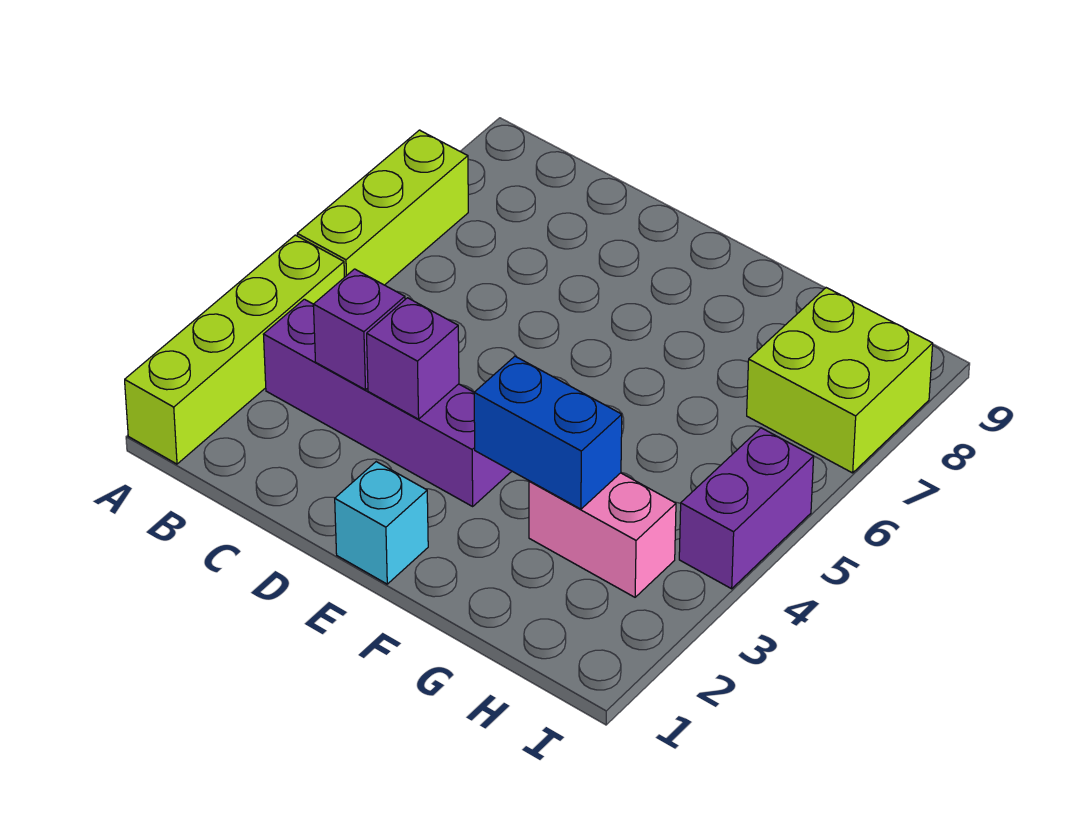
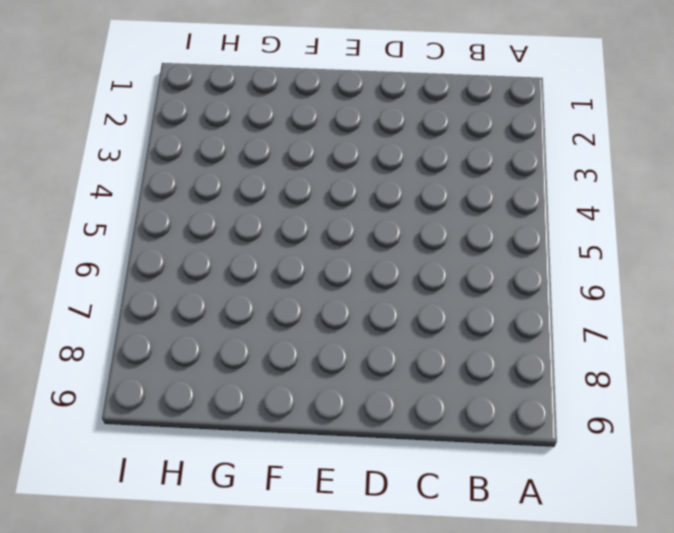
none -> lime brick A1:A4 level 1
none -> lime brick A5:A7 level 1

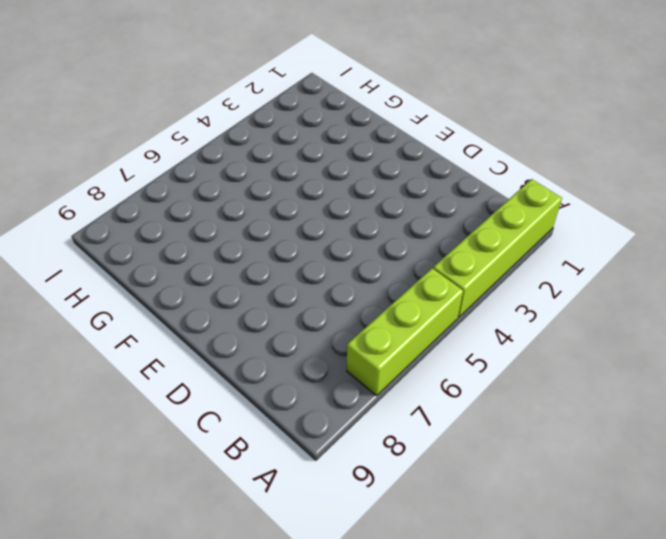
none -> purple brick B3:E3 level 1
none -> cyan brick E1 level 1

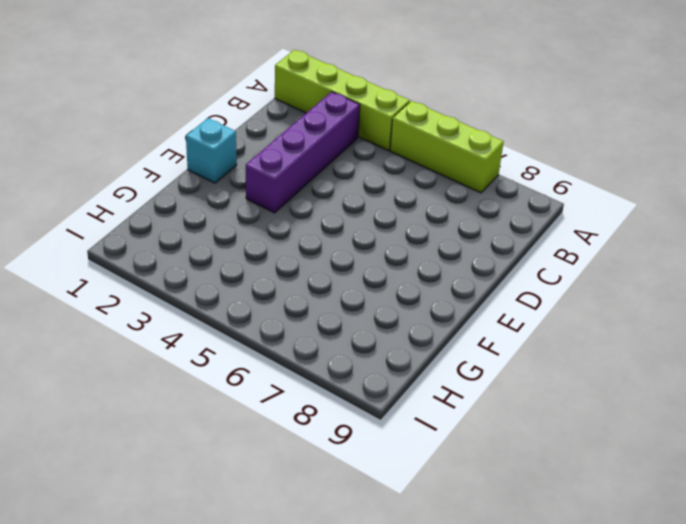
none -> pink brick G3:H3 level 1
none -> lime brick H7:I8 level 1

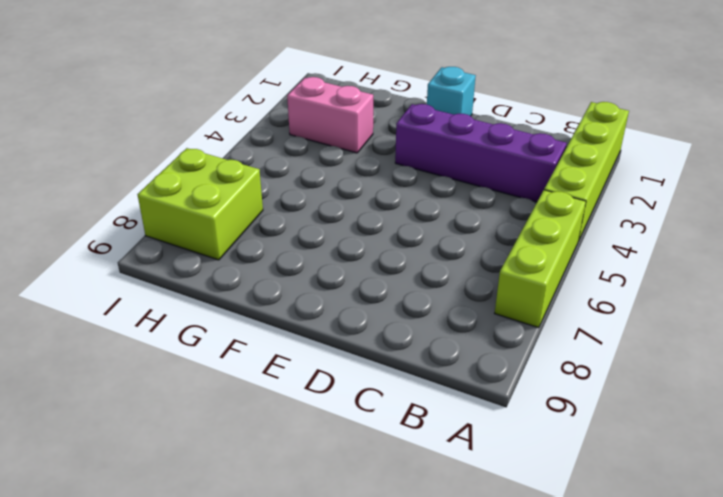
none -> purple brick I4:I5 level 1
none -> purple brick C3 level 2

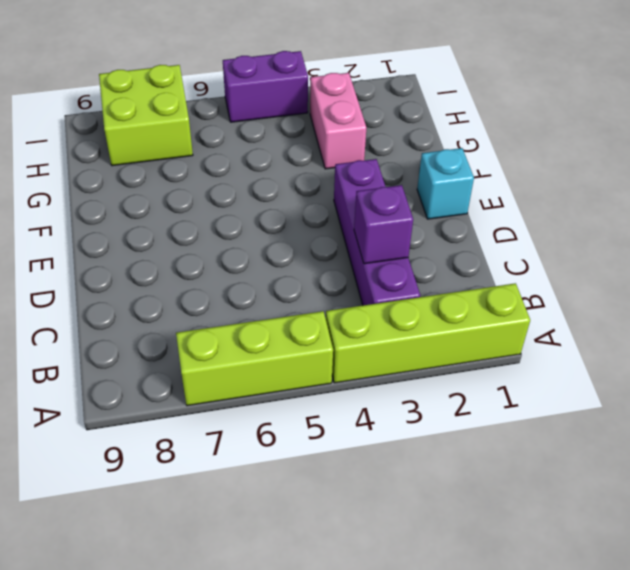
none -> purple brick D3 level 2
none -> blue brick F3:G3 level 2

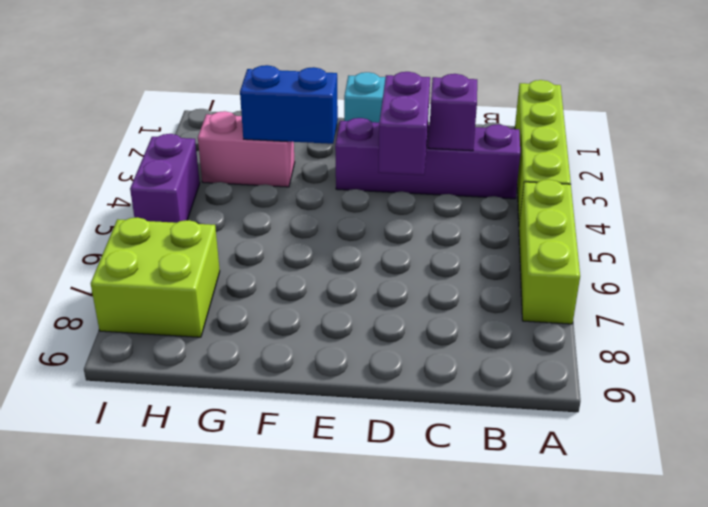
purple brick D3:D4 level 2 -> purple brick D3 level 2

